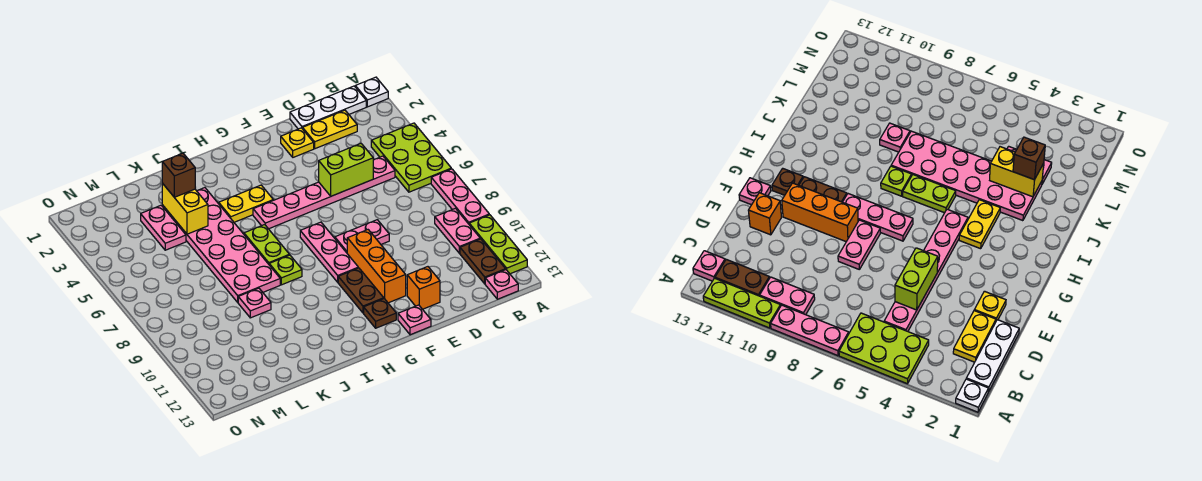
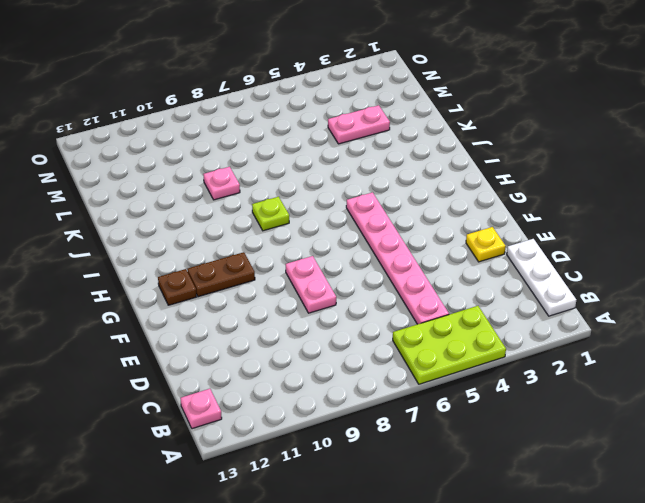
none -> white plate A1 level 1
none -> pink plate A7:A9 level 1
none -> lime plate A10:A12 level 1

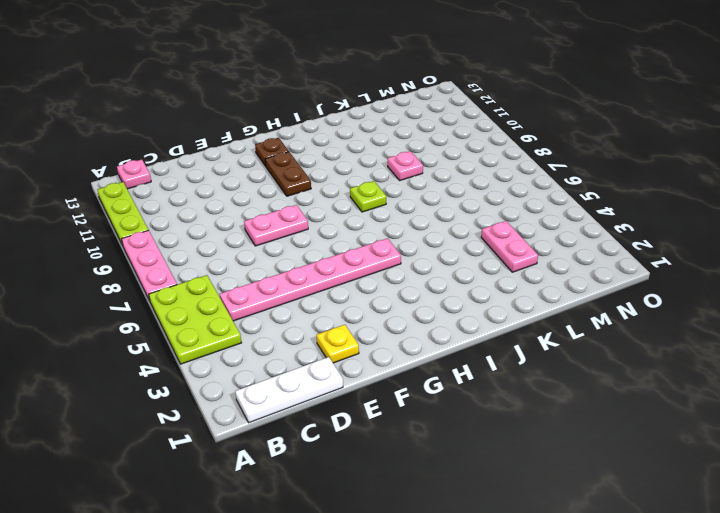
none -> white plate A1 level 1
none -> pink plate B9:B10 level 1
none -> brown plate B11:B12 level 1

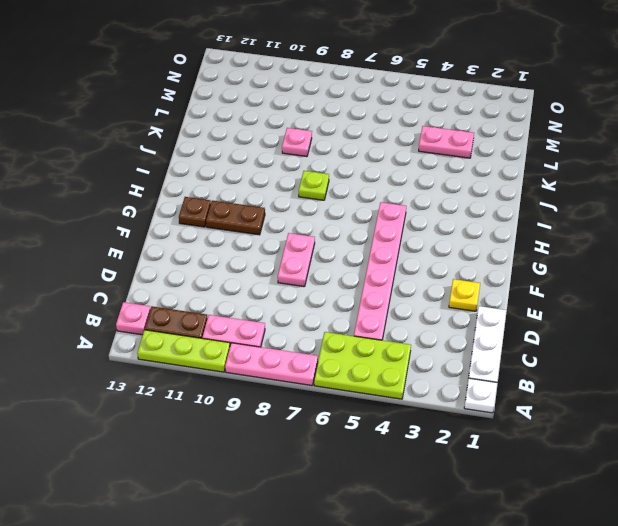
none -> yellow plate C2:D2 level 1
none -> orange brick E12 level 1
none -> orange brick F9:F11 level 1

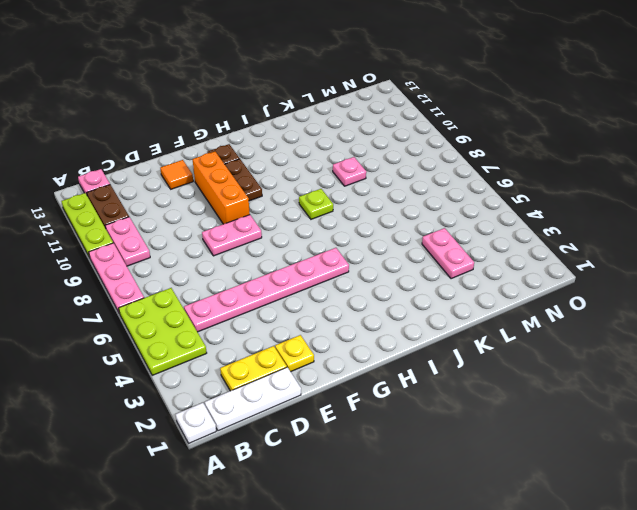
orange tile E12 level 1 -> orange brick E12 level 1
none -> pink plate F13 level 1
none -> pink plate G7:G9 level 1
none -> yellow plate H4:I4 level 1

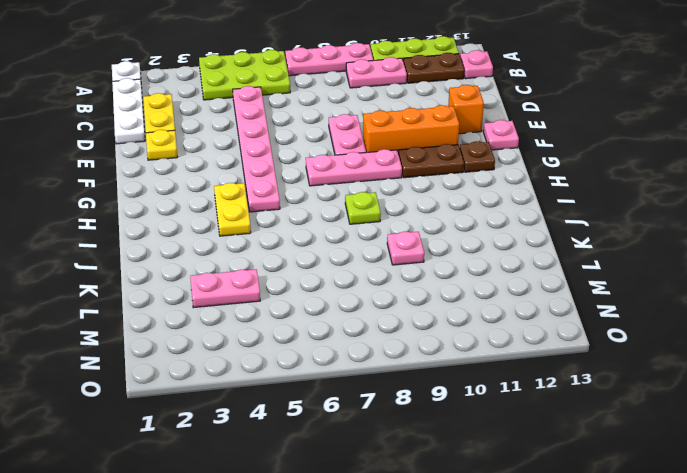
none -> lime plate I6:I7 level 1
none -> pink plate J3:K8 level 1
none -> lime brick D5:E5 level 2

